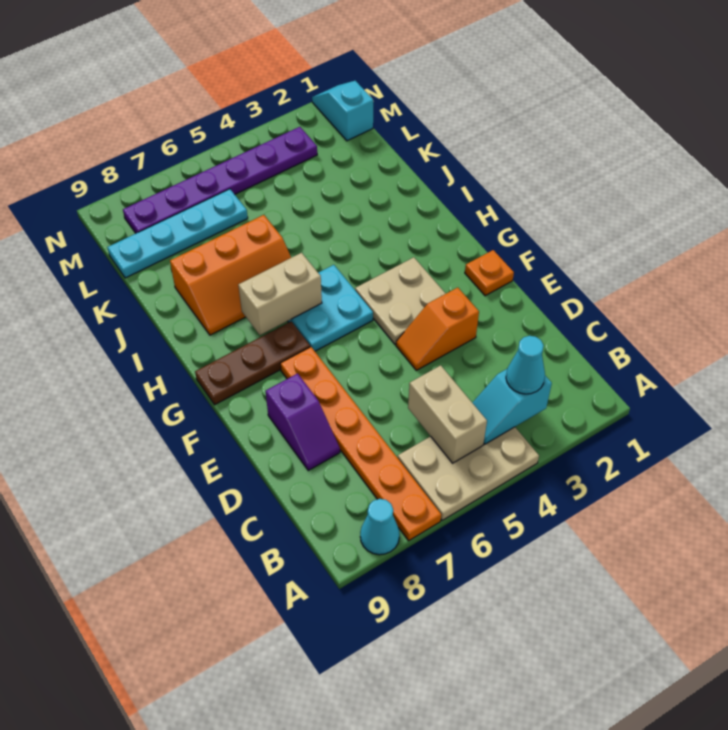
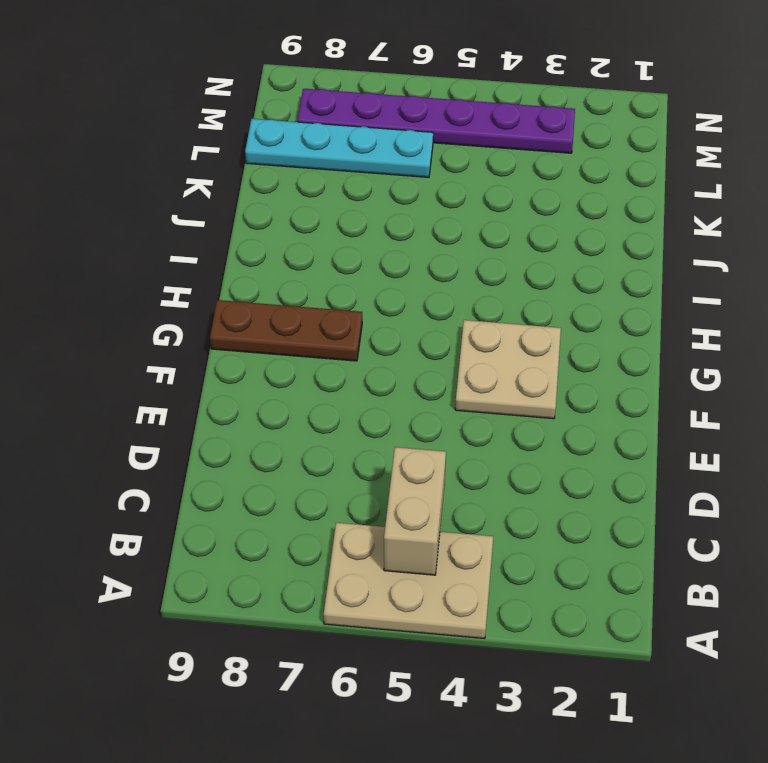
none -> orange plate A7:F7 level 1
none -> cyan cone A8 level 1
none -> purple slope D8:E8 level 1 top E

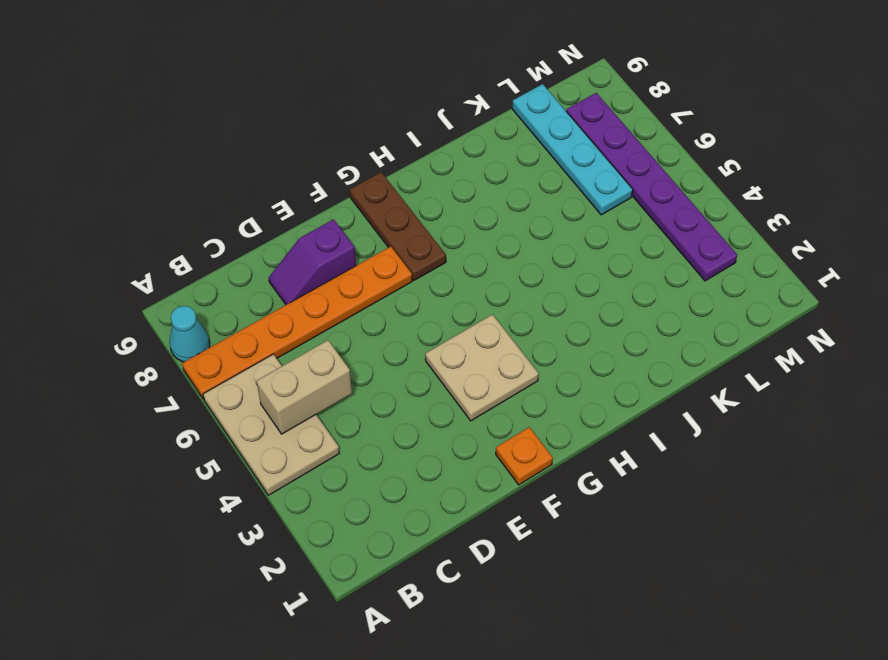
none -> orange slope E3:E4 level 1 top 3
none -> cyan plate G5:H6 level 1
none -> orange slope I6:J8 level 1 top J

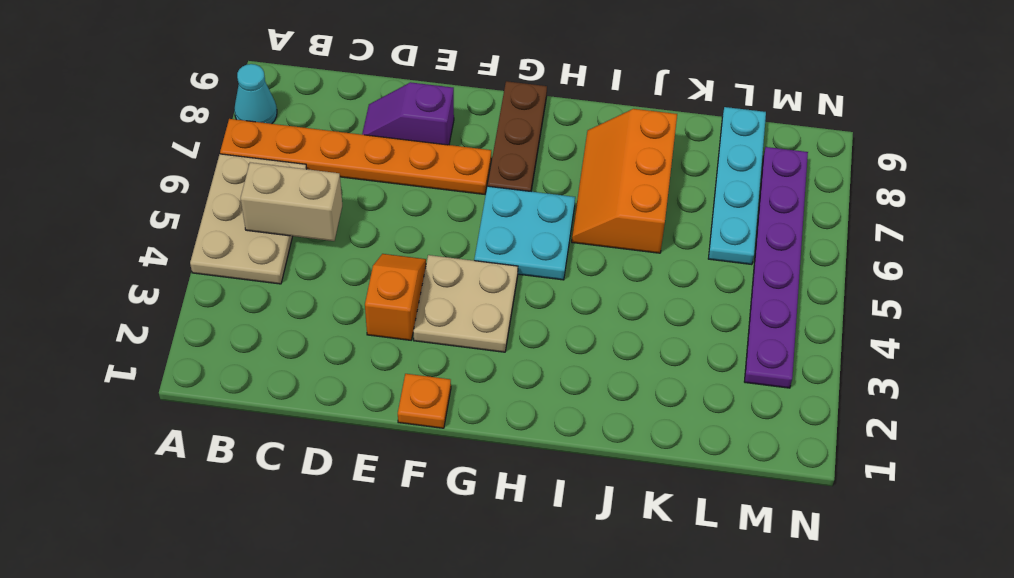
none -> cyan slope M1:N1 level 1 top M
none -> cyan slope B3:B4 level 2 top 3
none -> tan brick H6:H7 level 2

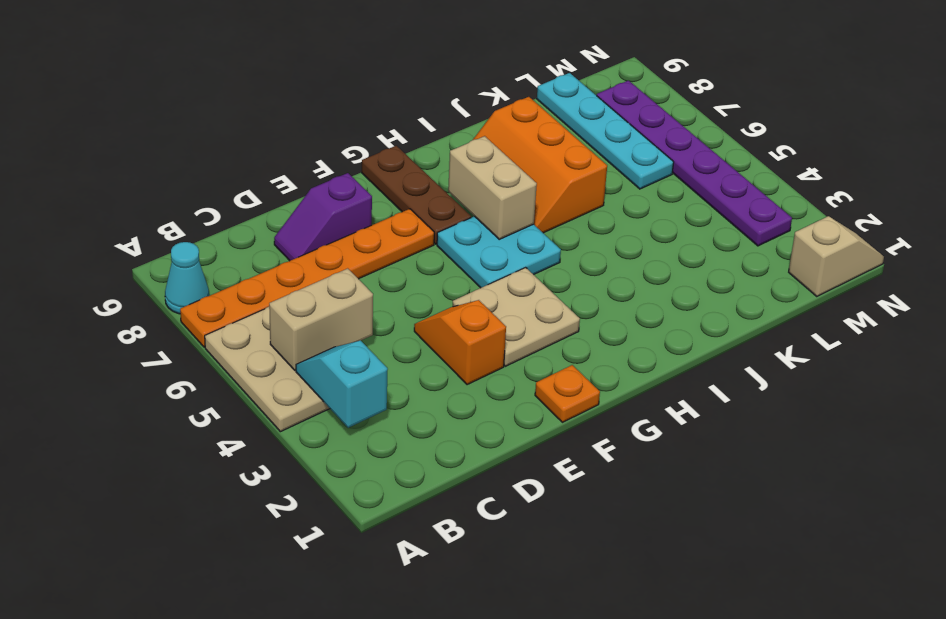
tan slope M1:N1 level 1 top M -> cyan slope M1:N1 level 1 top M
none -> cyan cone B3 level 3

